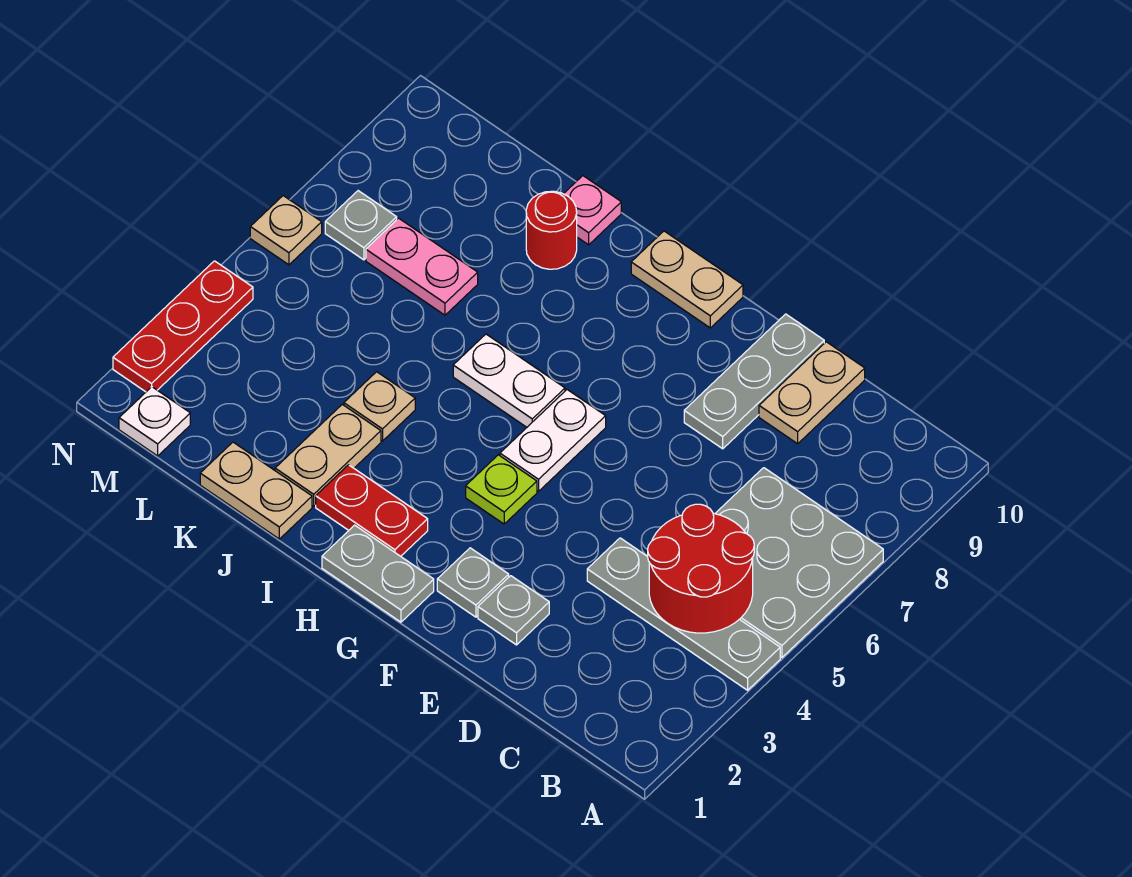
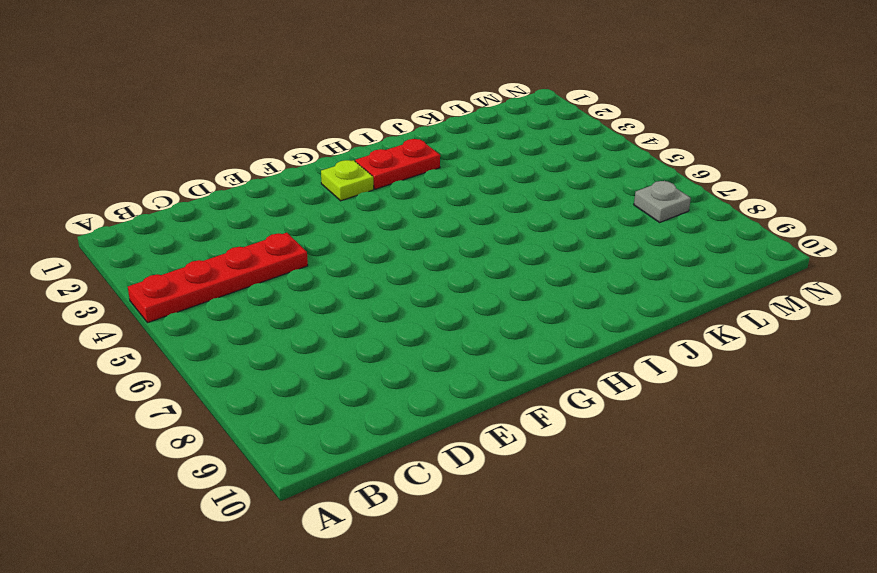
red plate A4:D4 level 1 -> grey plate A4:D4 level 1
lime plate G2 level 1 -> lime plate G4 level 1
none -> grey plate A5:C7 level 1
none -> tan plate D9:D10 level 1
none -> grey plate E2 level 1

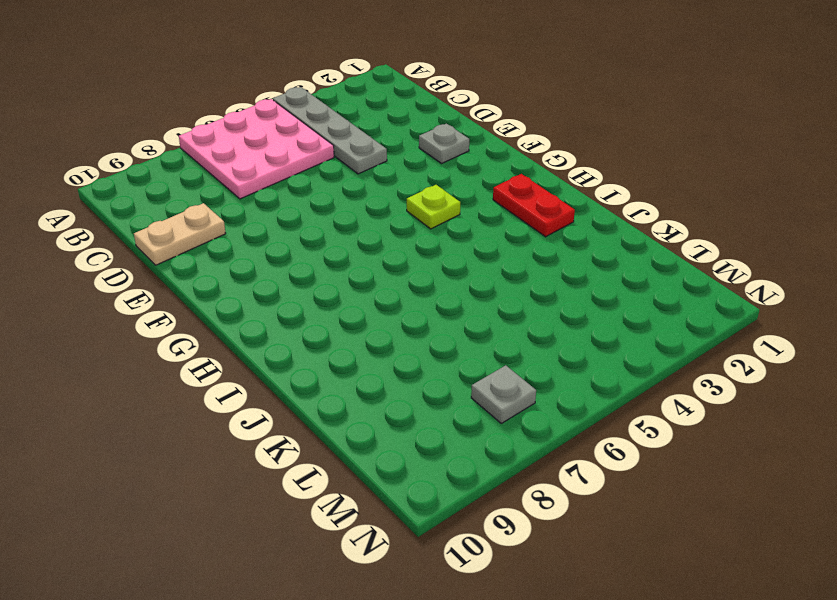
pink plate A5:C7 level 1 -> grey plate A5:C7 level 1
none -> grey plate E8:E10 level 1
none -> grey plate F2 level 1
none -> grey plate G1:H1 level 1

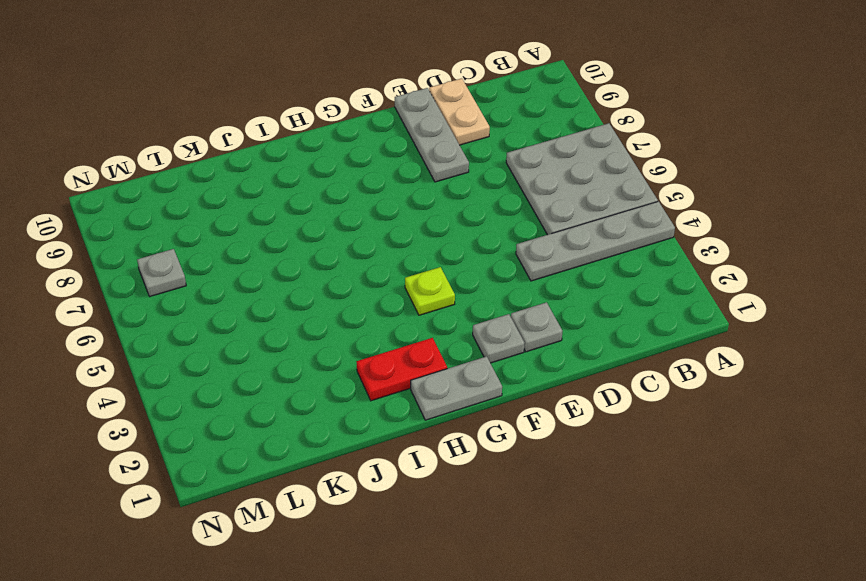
none -> white plate G5:G6 level 1
none -> tan plate G10:H10 level 1
none -> white plate H6:I6 level 1

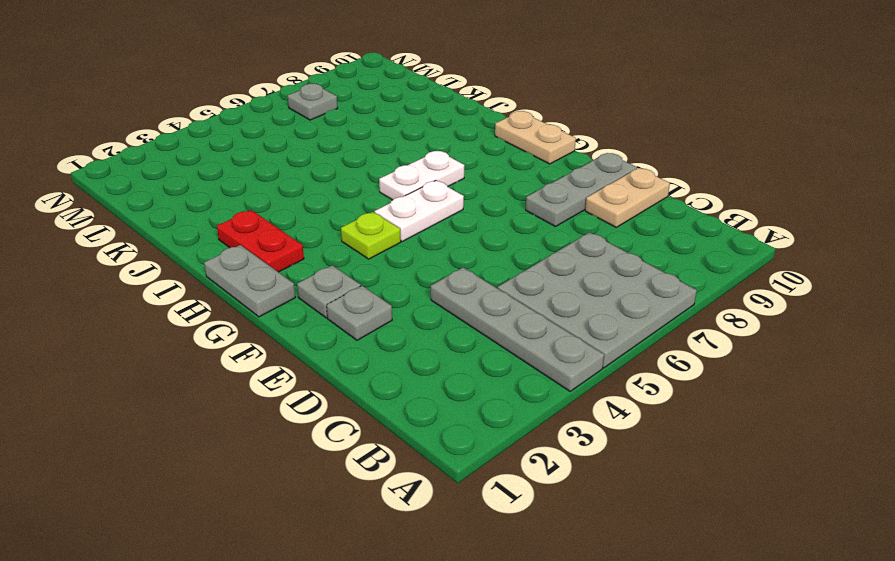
white plate H6:H7 level 1 -> white plate H6:I6 level 1
none -> tan plate J1:K1 level 1
none -> tan plate J2:J3 level 1
none -> tan plate J4 level 1

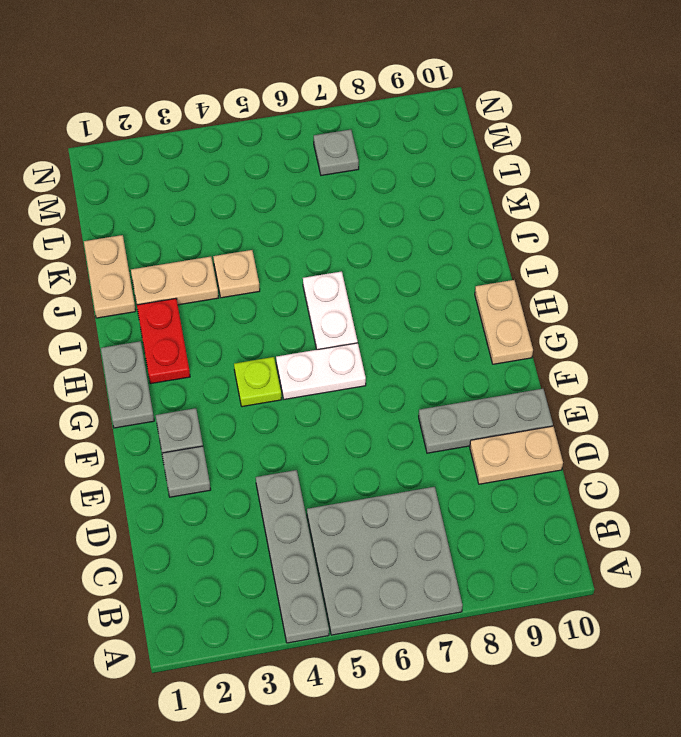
none -> red round brick J9 level 1
none -> pink plate J10 level 1
none -> pink plate K7:L7 level 1

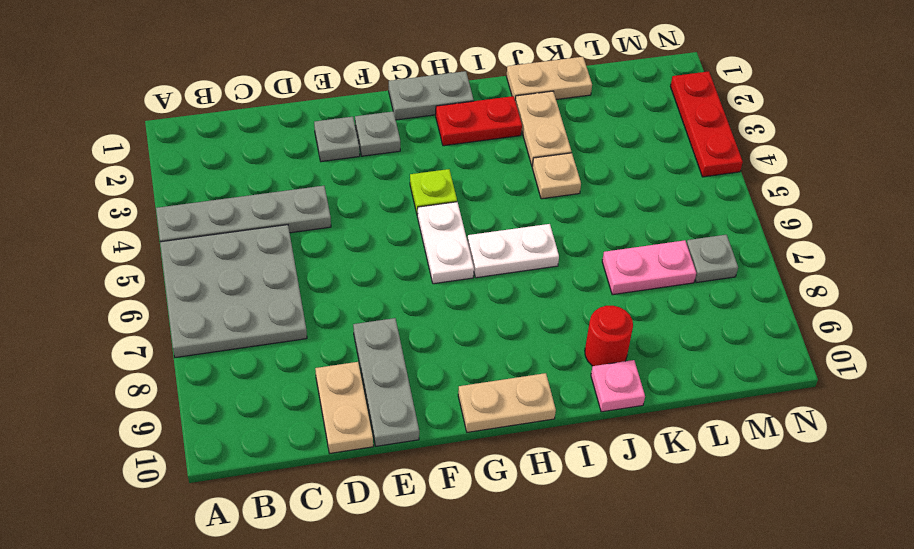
none -> white plate M1 level 1
none -> tan plate N6 level 1
none -> red round brick B4:C5 level 2

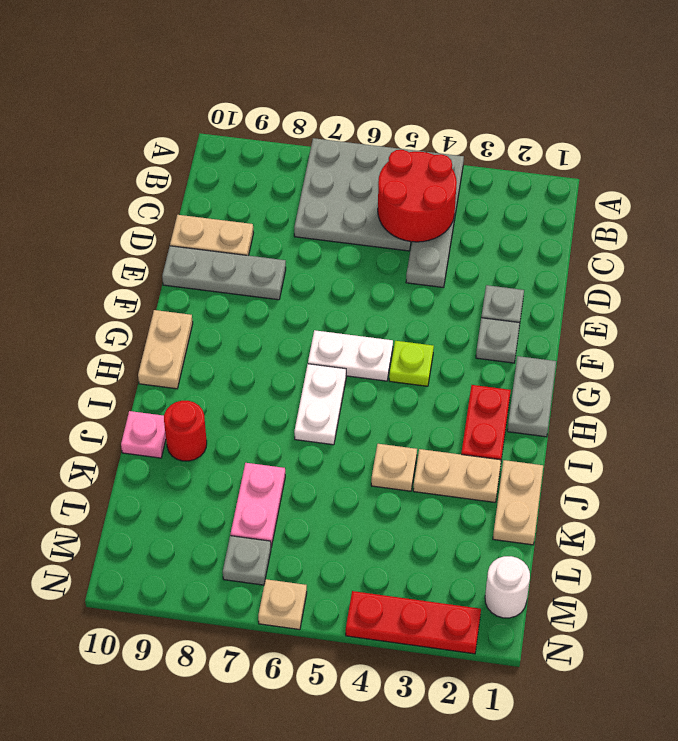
white round brick M1 level 1 -> white plate M1 level 1

